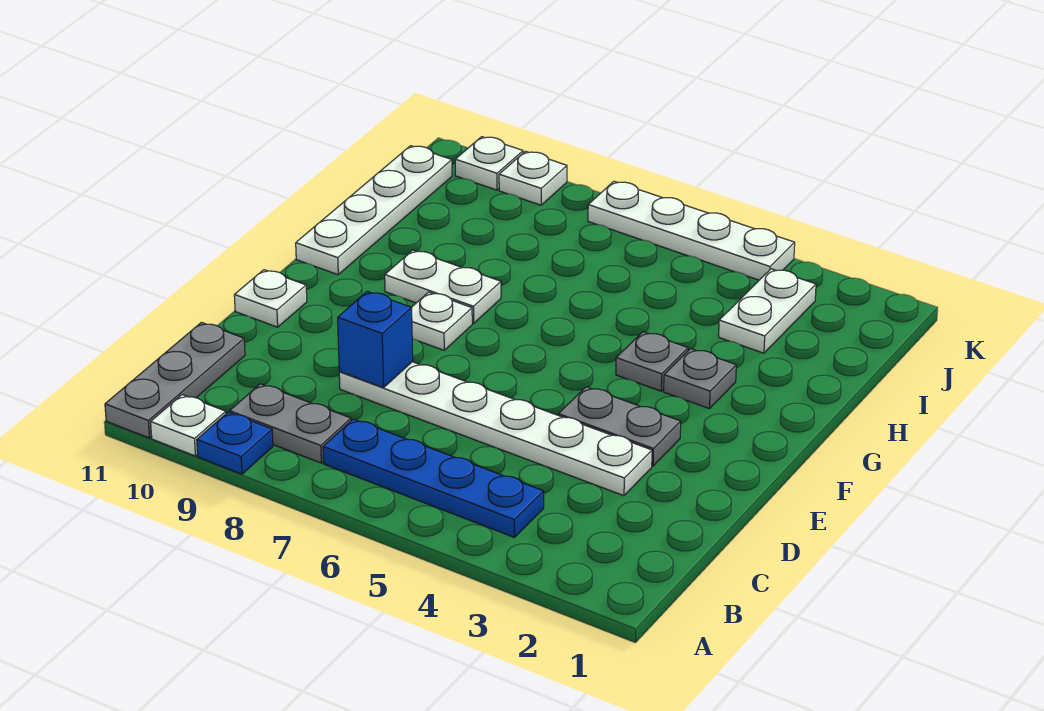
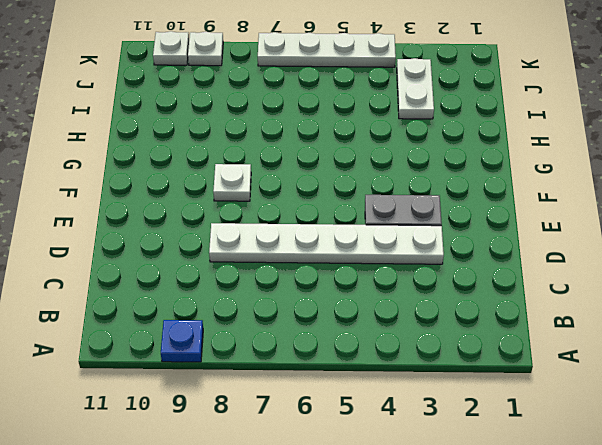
none -> white plate A10 level 1
none -> grey plate A11:C11 level 1
none -> blue plate B4:B7 level 1

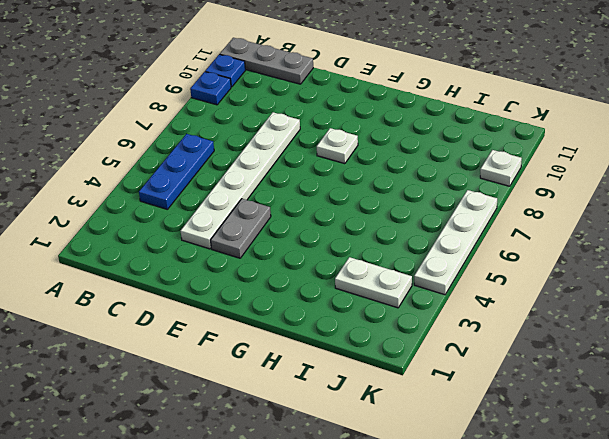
blue plate A10 level 1 -> white plate A10 level 1
blue plate B4:B6 level 1 -> blue plate B4:B7 level 1
none -> grey plate B8:B9 level 1
none -> white plate E11 level 1
none -> grey plate G3 level 1

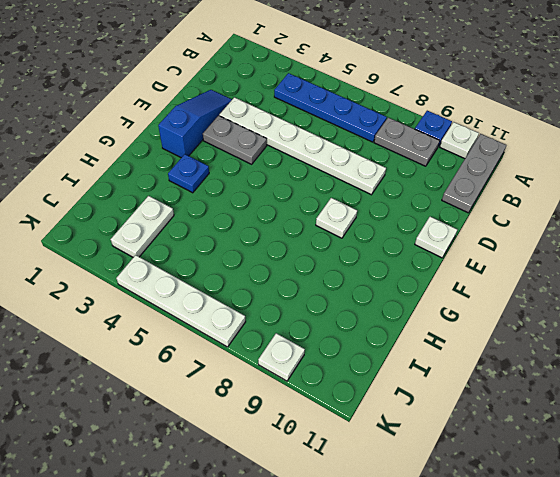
blue slope D2:F2 level 1 top F -> none
blue plate G3 level 1 -> grey plate G3 level 1
none -> grey plate G4 level 1
none -> white plate G8:G9 level 1
none -> white plate G11:J11 level 1

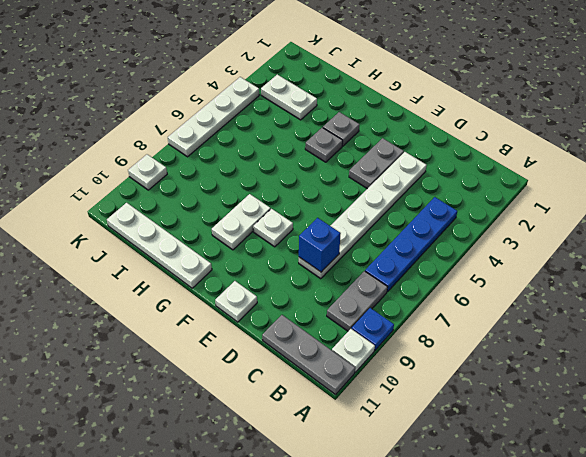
none -> white plate K10 level 1

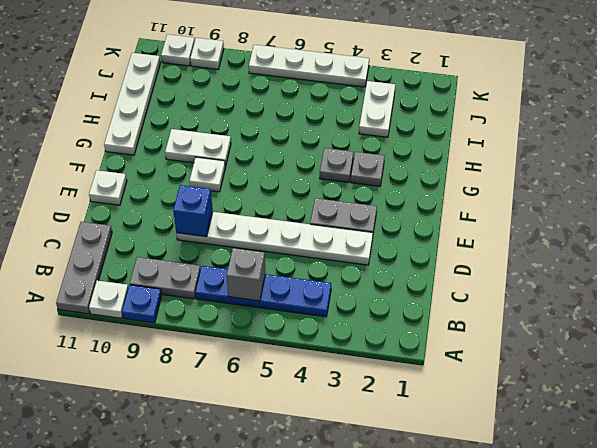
grey brick B6 level 2 -> none

